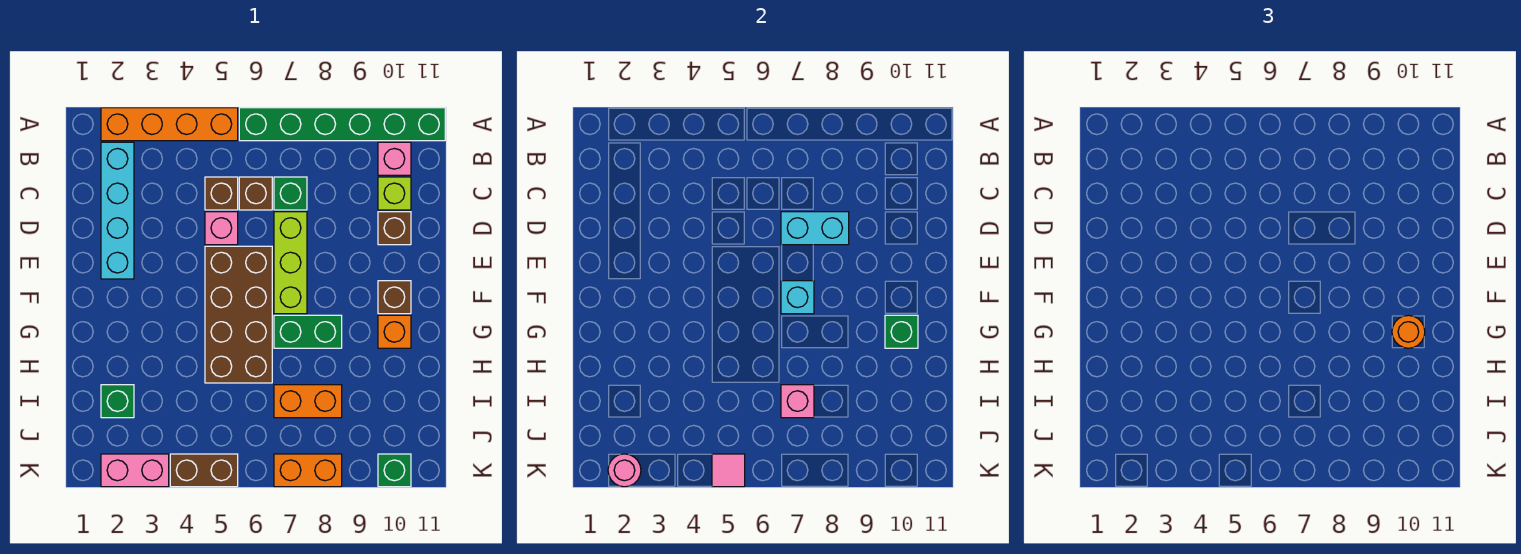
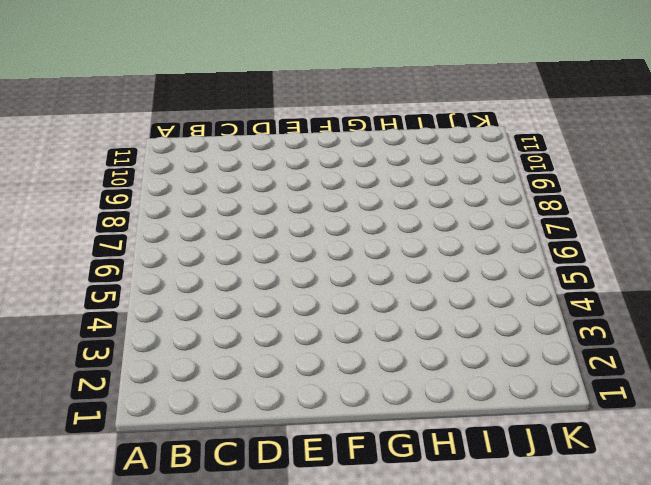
none -> orange brick A2:A5 level 1
none -> green brick A6:A11 level 1
none -> cyan brick B2:E2 level 1

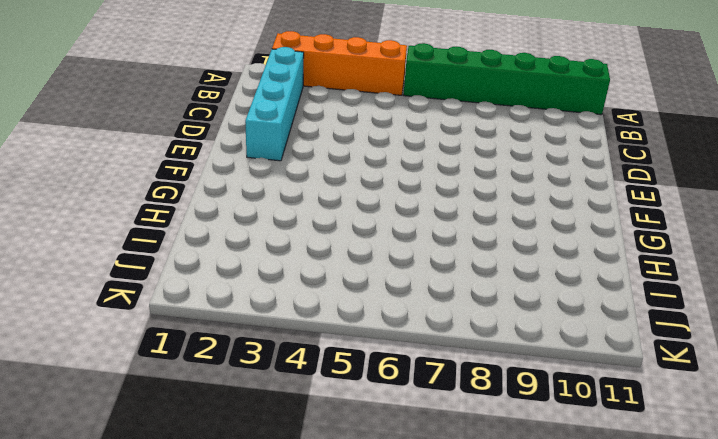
none -> pink brick B10 level 1
none -> brown brick C5 level 1
none -> brown brick C6 level 1

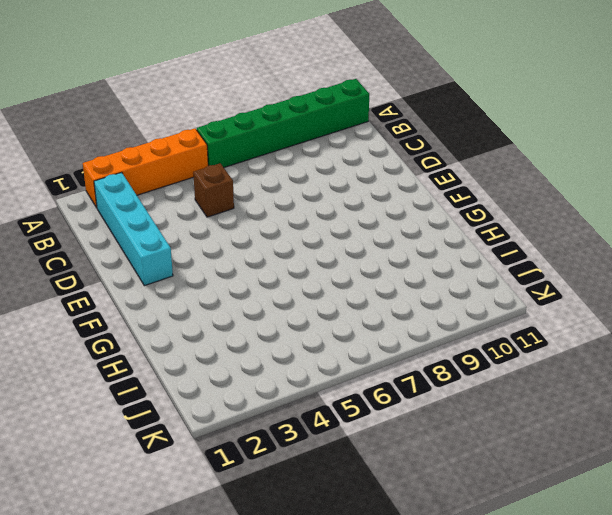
none -> pink brick B10 level 1
none -> brown brick C6 level 1
none -> green brick C7 level 1

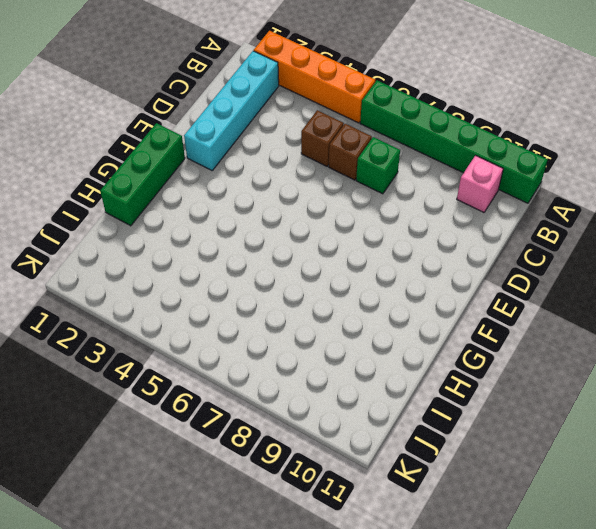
green brick F1:H1 level 1 -> none
none -> lime brick C10 level 1
none -> pink brick D5 level 1
none -> lime brick D7:F7 level 1

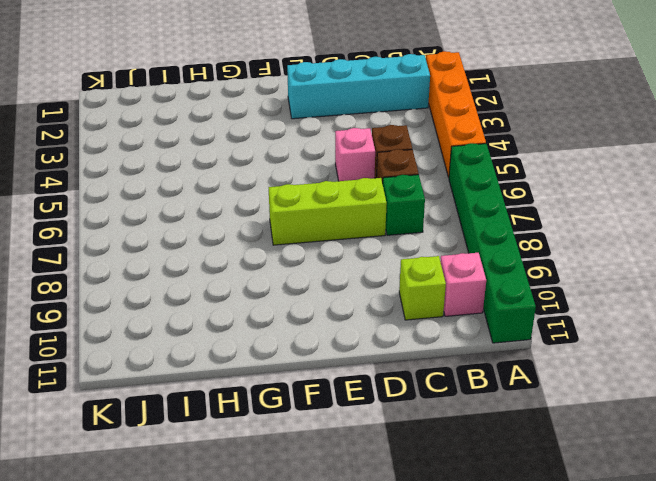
none -> brown brick D10 level 1
none -> brown brick E5:H6 level 1
none -> brown brick F10 level 1

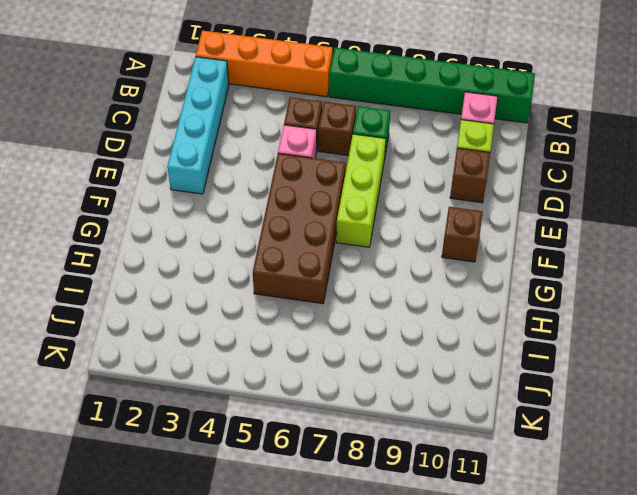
none -> green brick G7:G8 level 1
none -> orange brick G10 level 1
none -> green brick I2 level 1

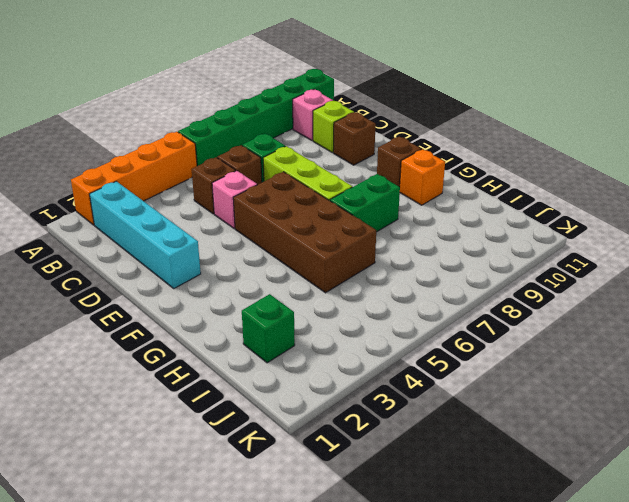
none -> orange brick I7:I8 level 1
none -> pink brick K2:K3 level 1
none -> brown brick K4:K5 level 1

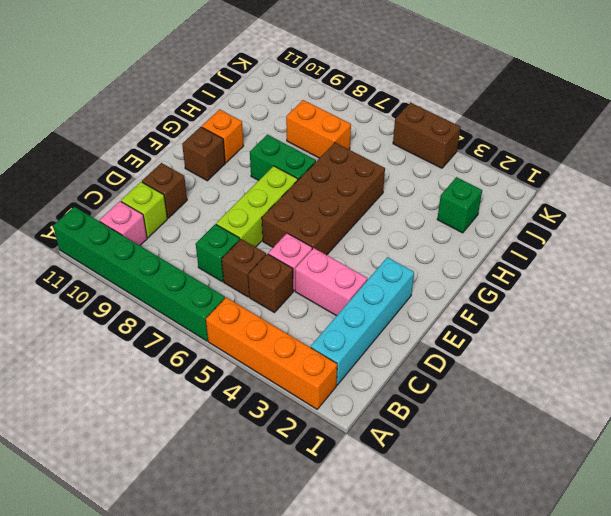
pink brick D3:D4 level 1 -> pink brick K2:K3 level 1
none -> orange brick K7:K8 level 1
none -> green brick K10 level 1
none -> cyan brick D7:D8 level 2

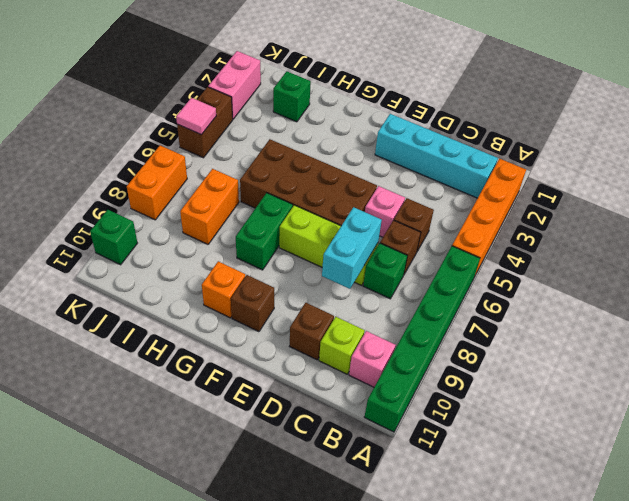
none -> cyan brick F7 level 2
none -> green brick G10 level 2
none -> pink brick I7 level 2

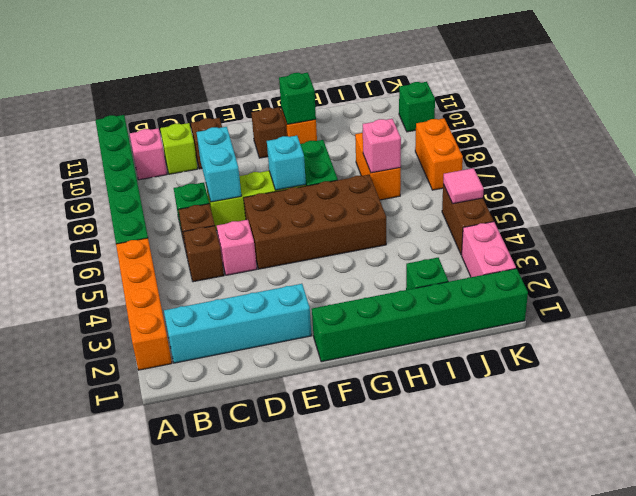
green brick F1:K1 level 1 -> none
none -> pink round brick K2 level 2
none -> orange round brick G10 level 3

